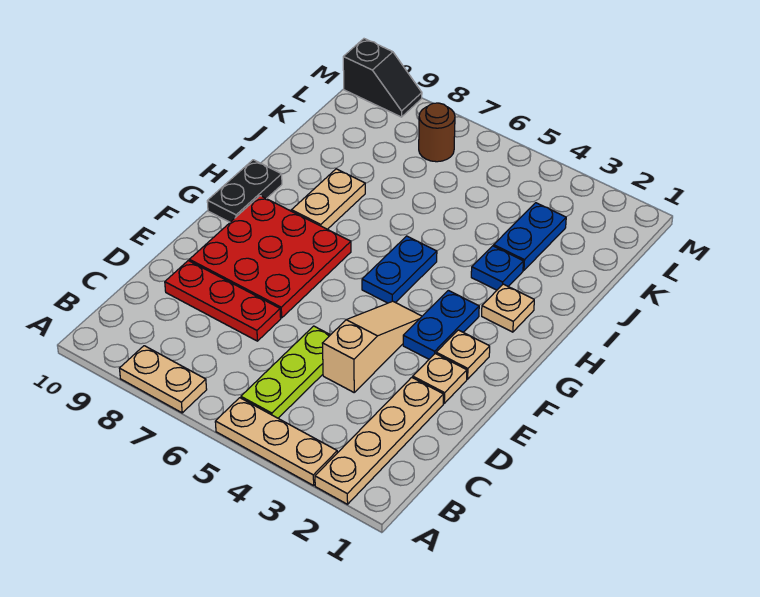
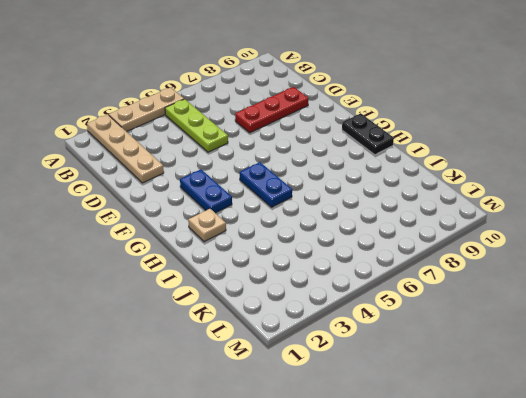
none -> tan plate A7:A8 level 1
none -> tan slope D4:F4 level 1 top D
none -> tan plate E2 level 1

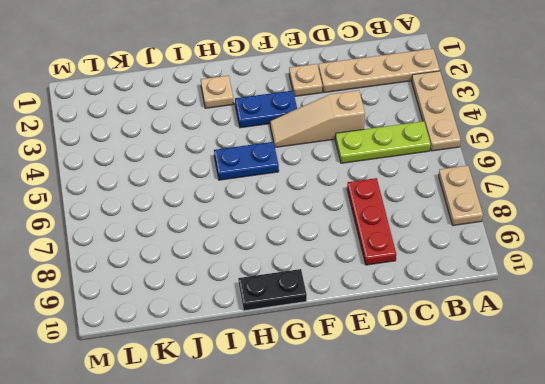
none -> red plate E7:G9 level 1
none -> tan plate F2 level 1
none -> tan plate H8:I8 level 1

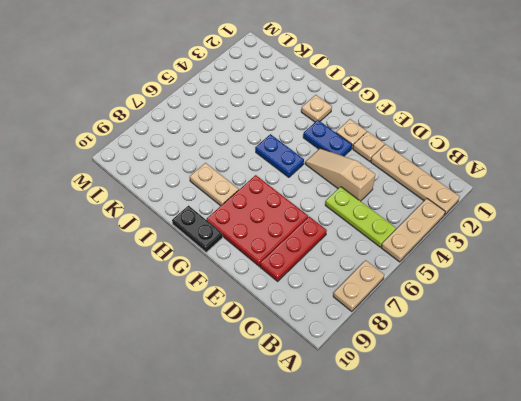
none -> blue plate I3 level 1
none -> blue plate J3:K3 level 1
none -> brown round brick L7 level 1

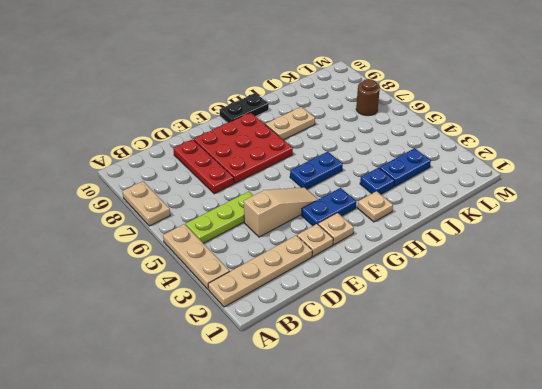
none -> black slope M9:M10 level 1 top 10

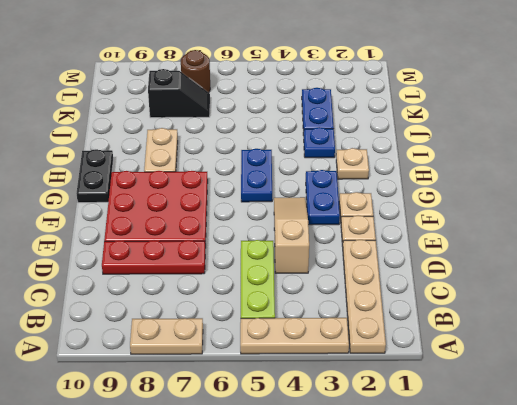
black slope K7:K8 level 1 top 8 -> black slope M9:M10 level 1 top 10

